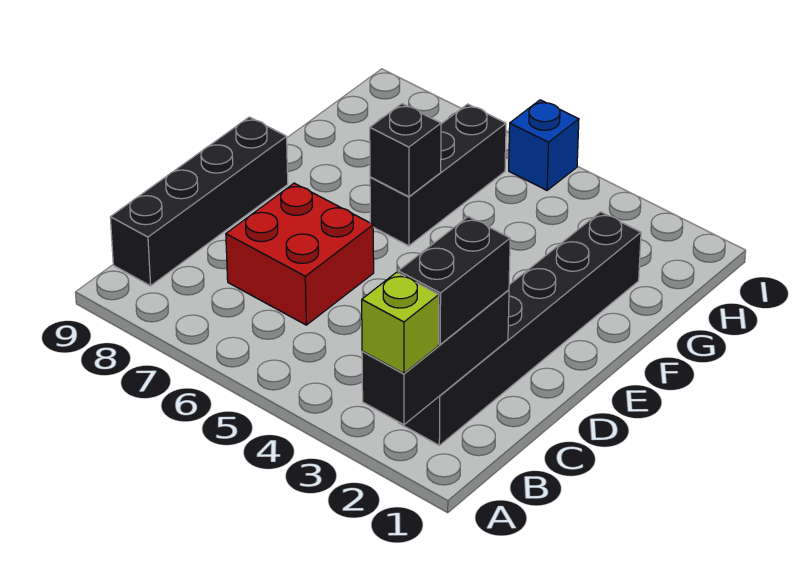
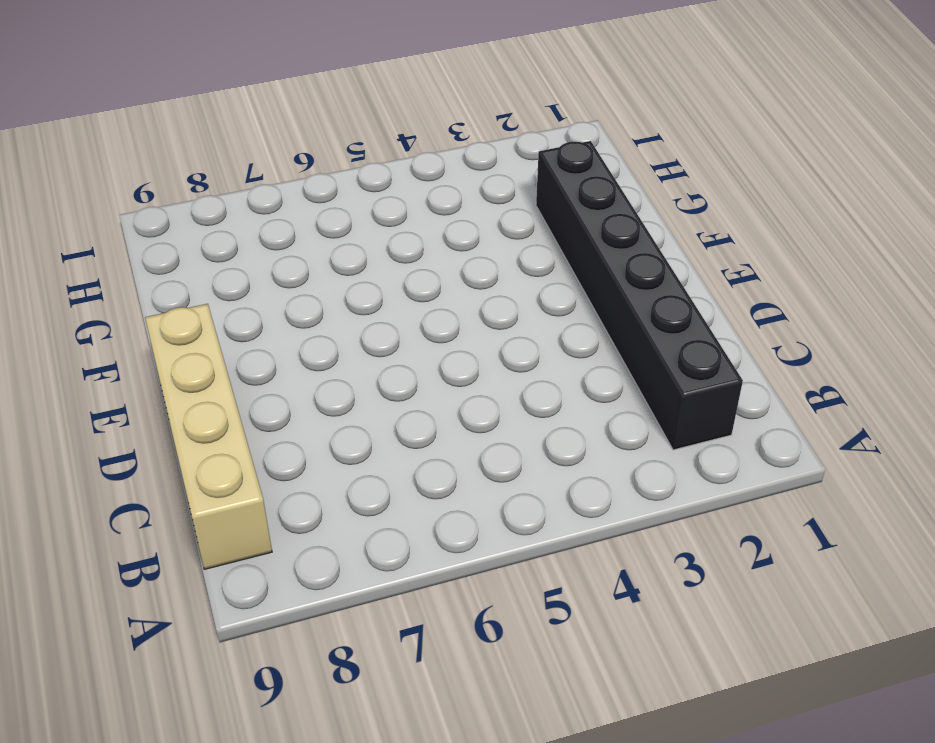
tan brick B9:E9 level 1 -> black brick B9:E9 level 1
none -> red brick C6:D7 level 1
none -> black brick F6:H6 level 1

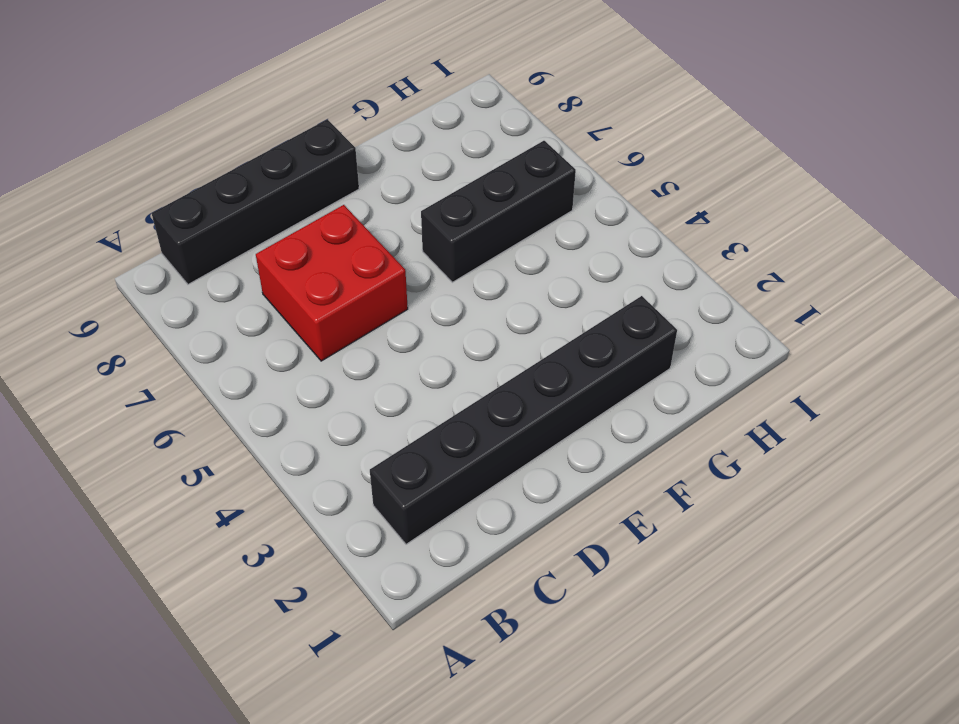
none -> blue brick I5 level 1
none -> black brick A2:C2 level 2

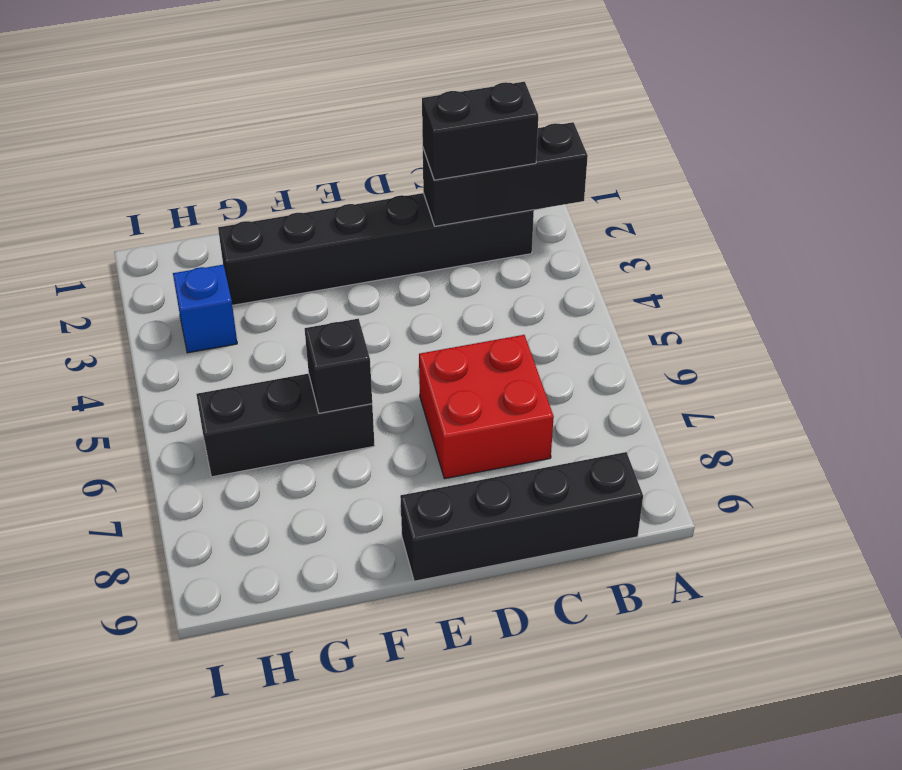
blue brick H3 level 1 -> blue brick I5 level 1
none -> lime brick A2 level 3

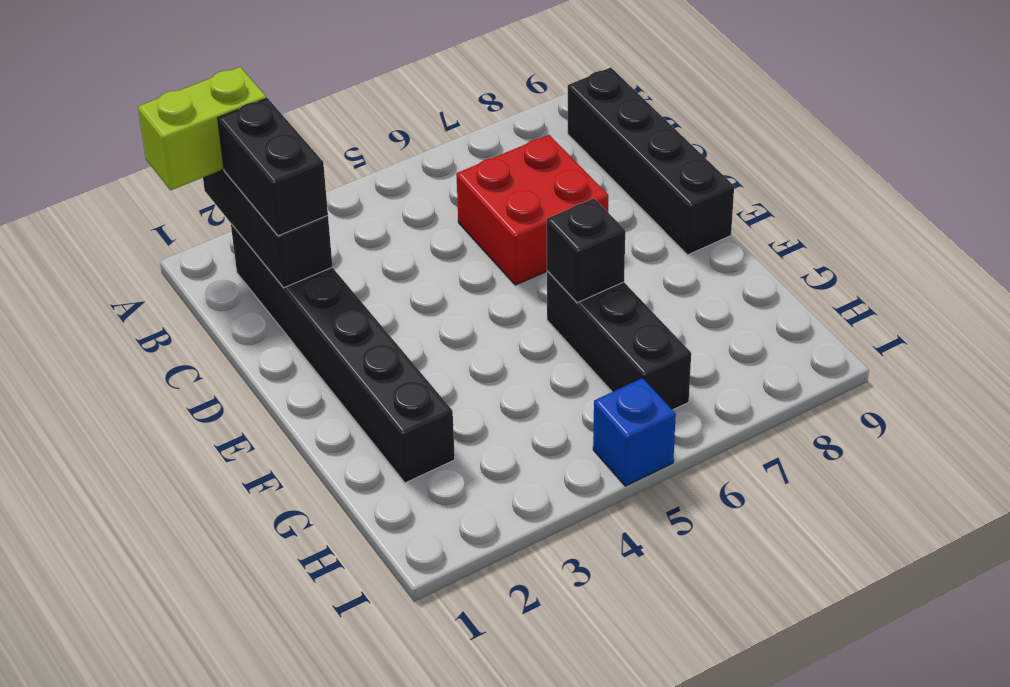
lime brick A1:A2 level 3 -> lime brick A2 level 3

